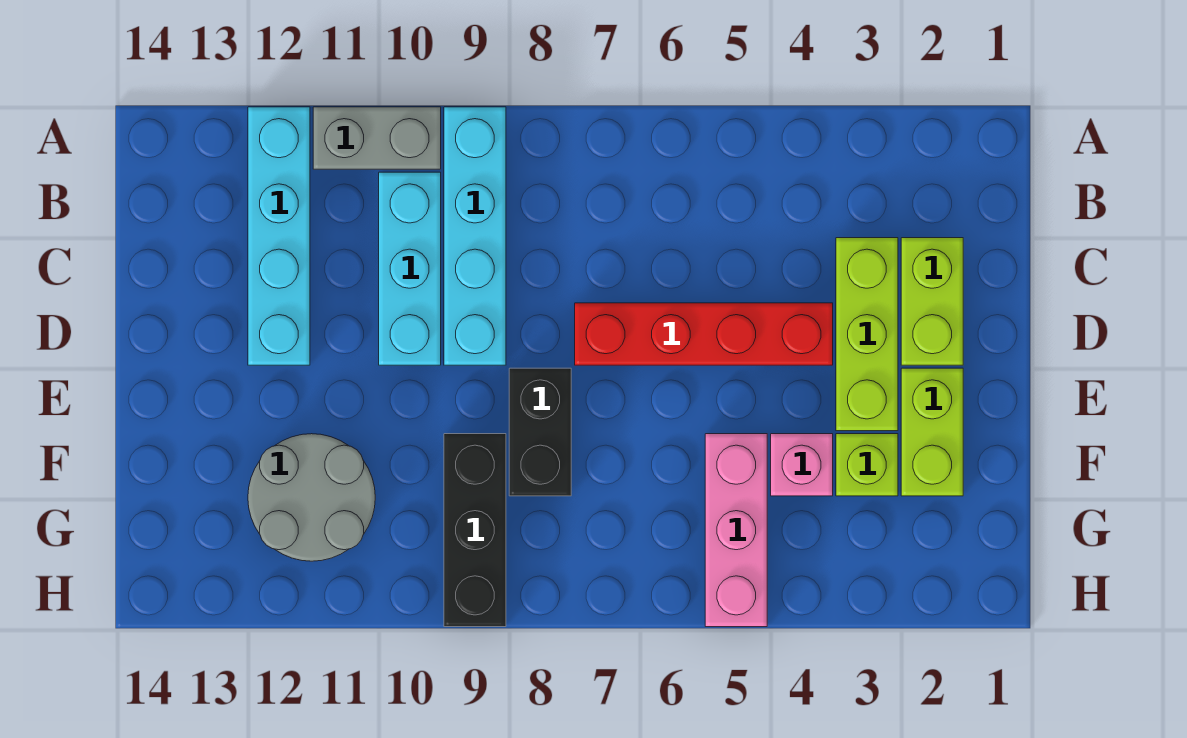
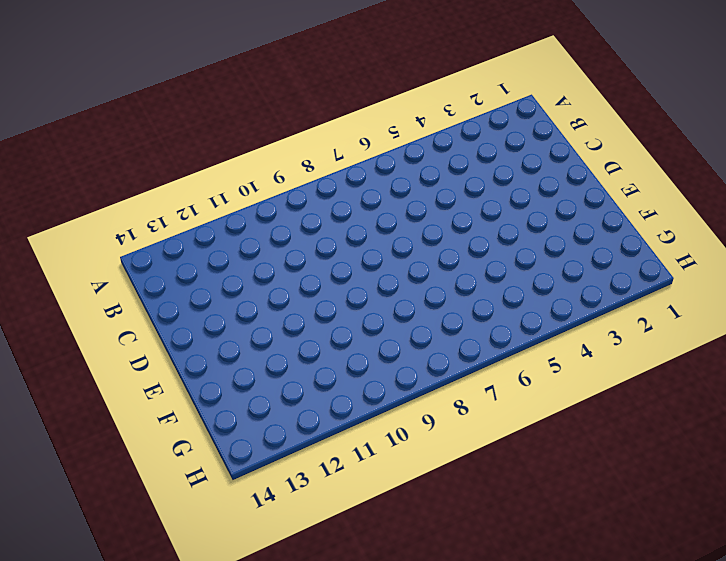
none -> cyan brick A9:D9 level 1
none -> grey brick A10:A11 level 1
none -> cyan brick A12:D12 level 1

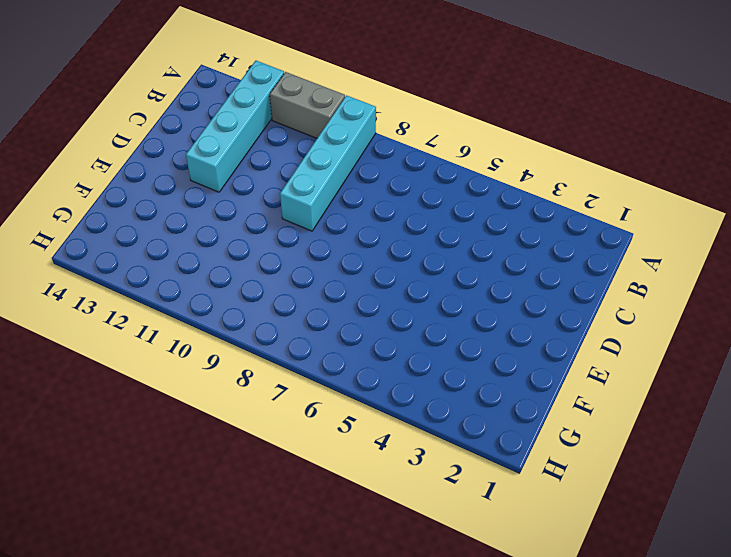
none -> cyan brick B10:D10 level 1
none -> lime brick C2:D2 level 1
none -> lime brick C3:E3 level 1

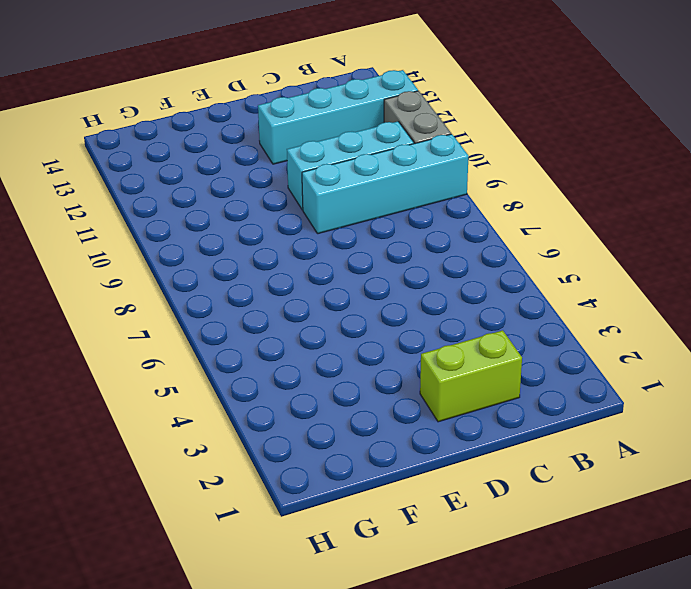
none -> lime brick C3:E3 level 1
none -> red brick D4:D7 level 1
none -> lime brick E2:F2 level 1

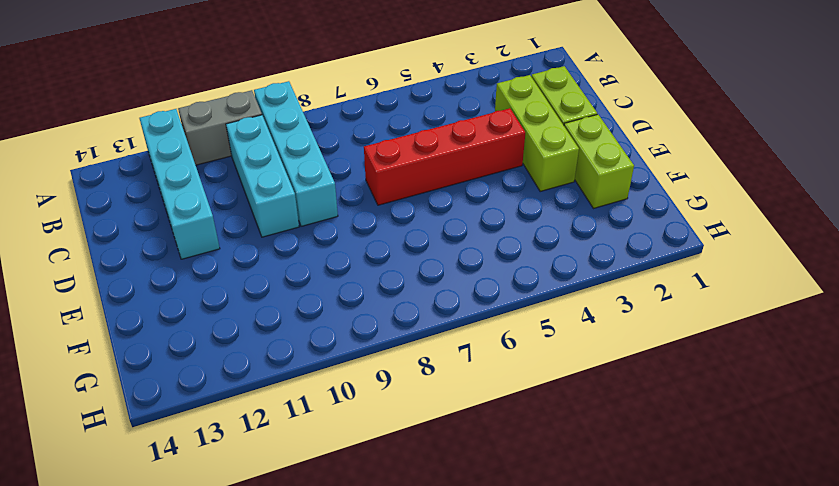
none -> black brick E8:F8 level 1
none -> lime brick F3 level 1
none -> pink brick F4 level 1

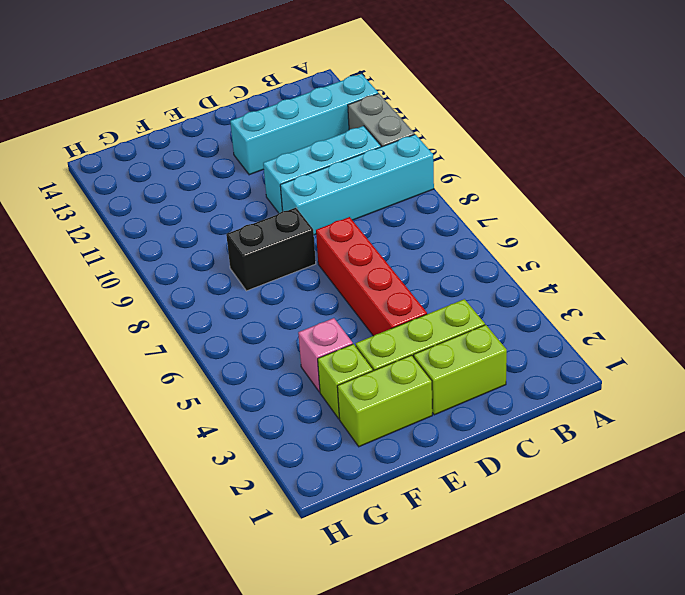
none -> pink brick F5:H5 level 1
none -> black brick F9:H9 level 1
none -> grey round brick F11:G12 level 1

